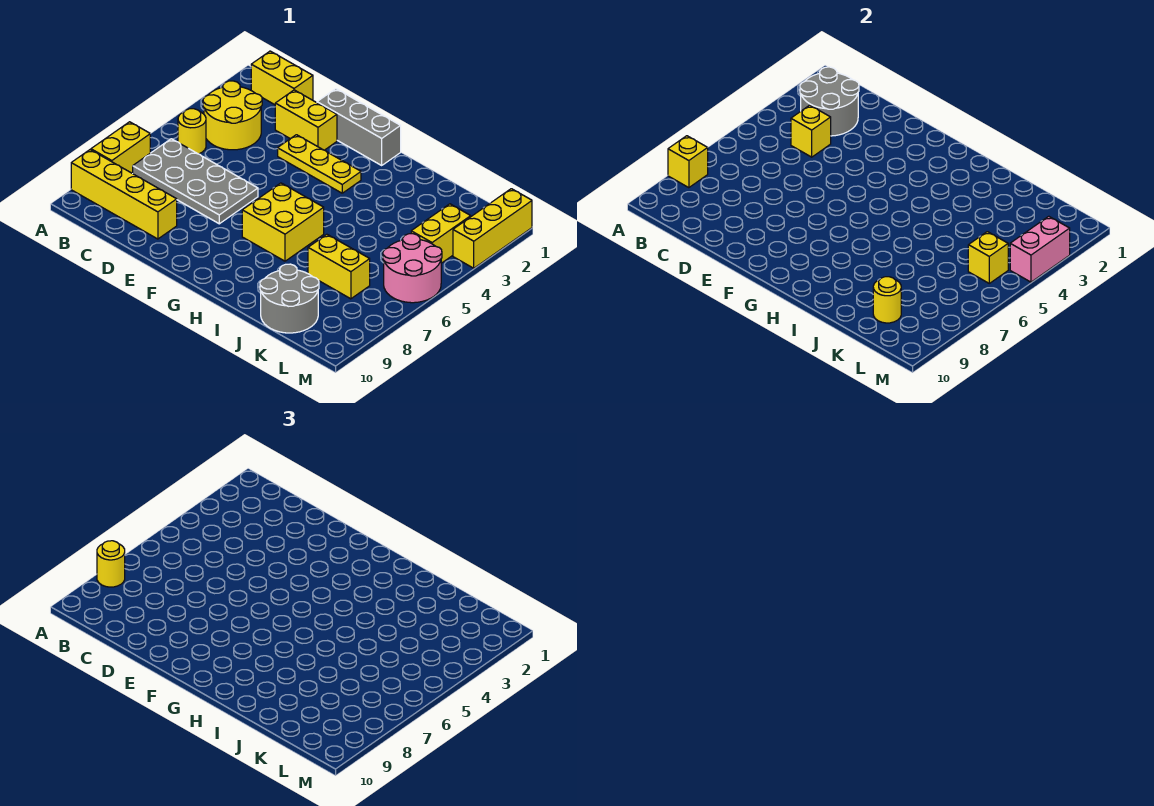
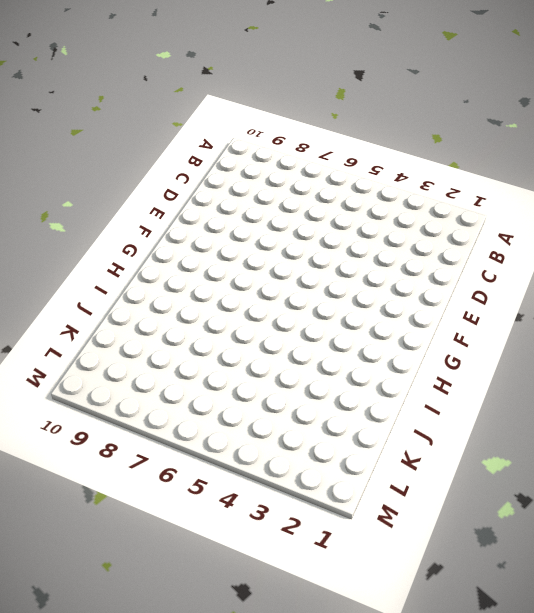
none -> yellow brick A7:A8 level 1
none -> yellow brick A9:D9 level 1
none -> yellow brick B1:C1 level 1

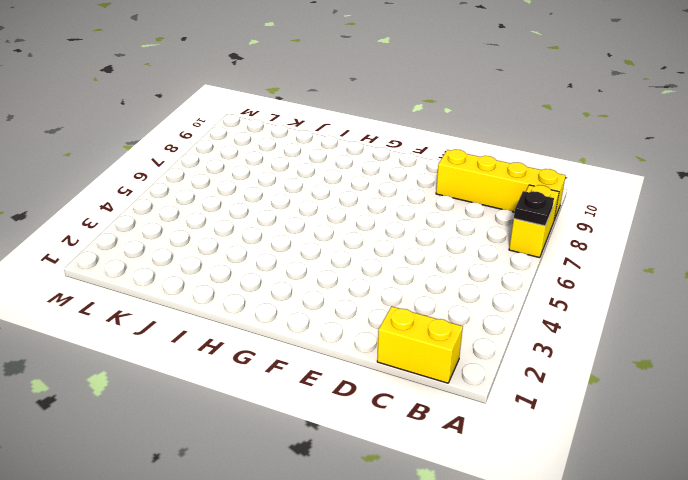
black plate A7 level 2 -> none
none -> yellow round brick B3:C4 level 1
none -> yellow round brick B5 level 1
none -> grey plate B6:E7 level 1

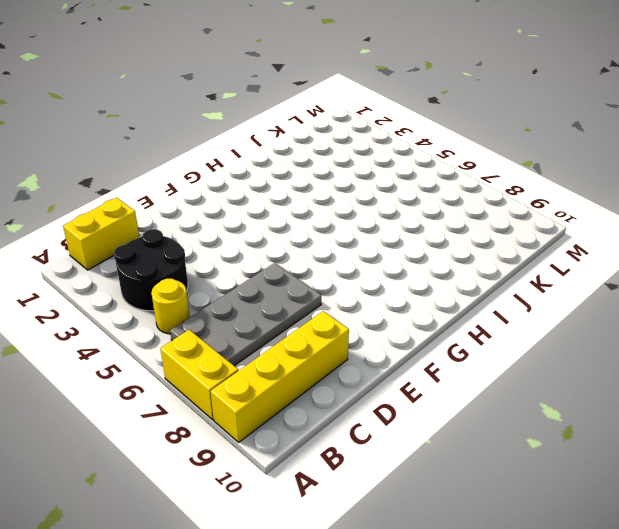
black round brick B3:C4 level 1 -> yellow round brick B3:C4 level 1
none -> yellow brick D2:E2 level 1
none -> grey brick E1:G1 level 1
none -> yellow plate E3:G3 level 1

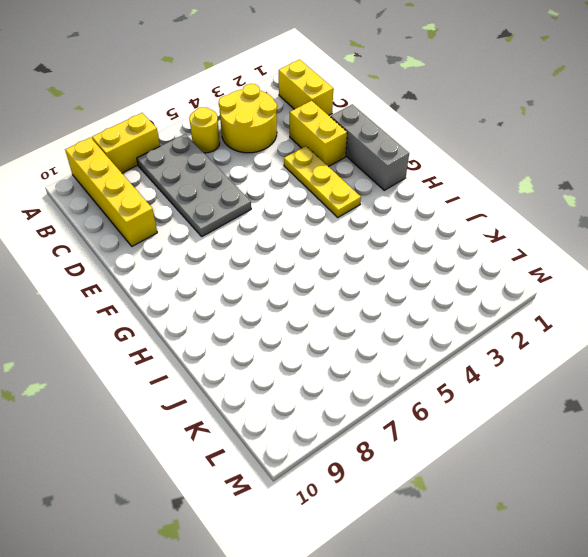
none -> yellow brick G6:H7 level 1
none -> yellow brick J7:K7 level 1
none -> grey round brick J9:K10 level 1

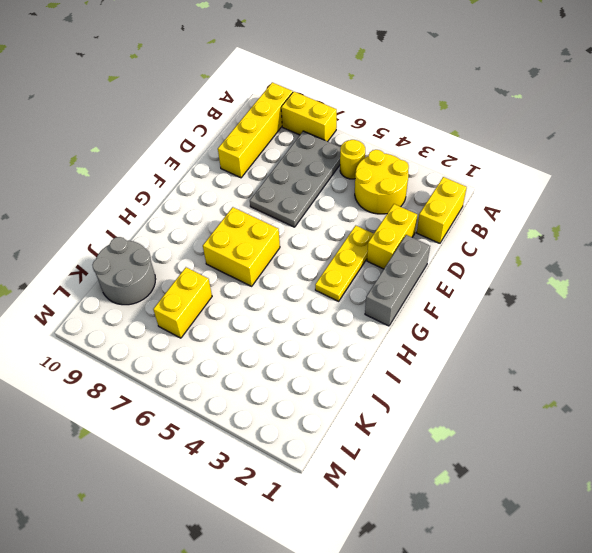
none -> yellow brick L3:L4 level 1
none -> pink round brick L5:M6 level 1
none -> yellow brick M1:M3 level 1

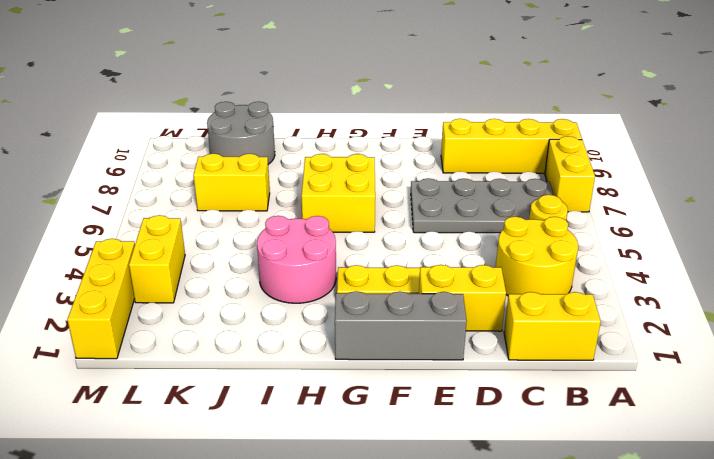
pink round brick H3:I4 level 1 -> pink round brick L5:M6 level 1
none -> yellow brick A8 level 2
none -> grey round brick B2:C3 level 2
none -> yellow brick C4 level 2

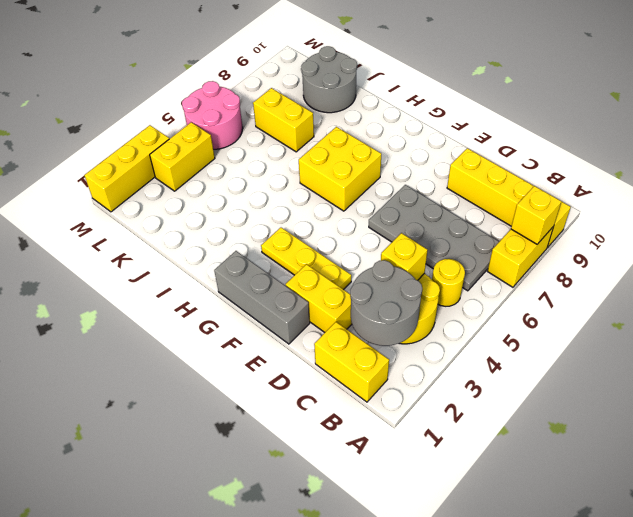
none -> yellow round brick K9 level 2
none -> yellow brick L5 level 2
none -> pink brick M3:M4 level 2

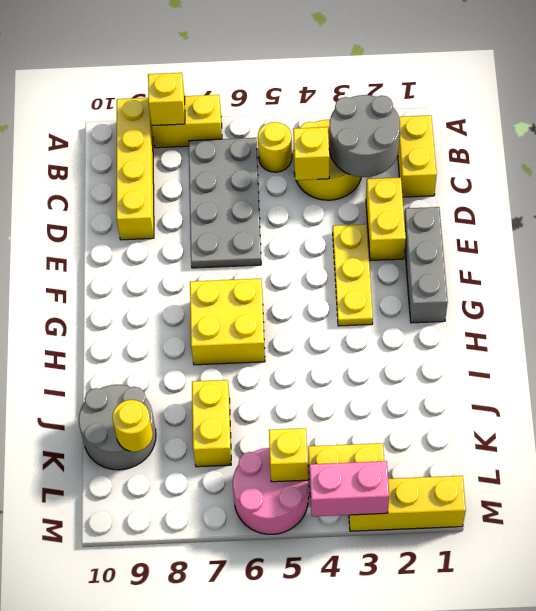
none -> yellow round brick A8 level 3

